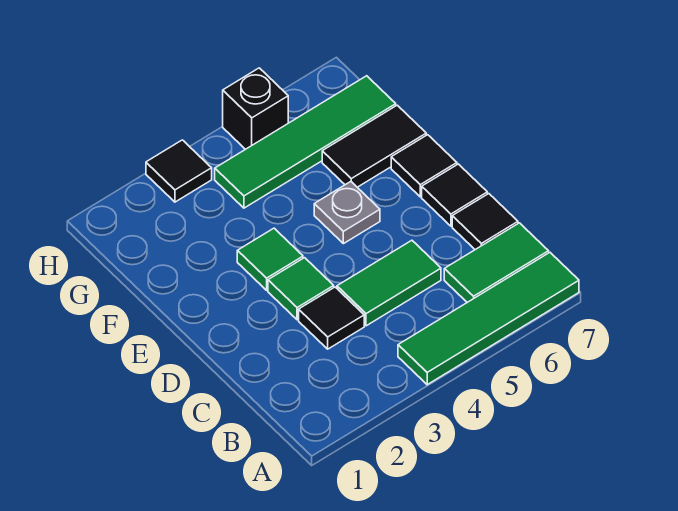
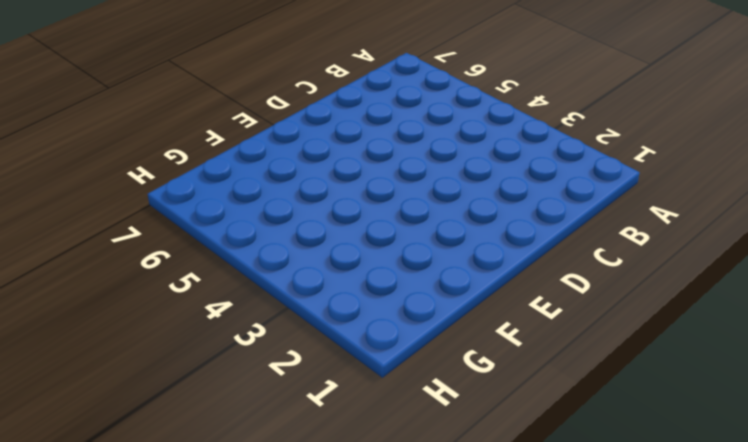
none -> green tile A4:A7 level 1
none -> green tile B6:B7 level 1
none -> black tile C3 level 1

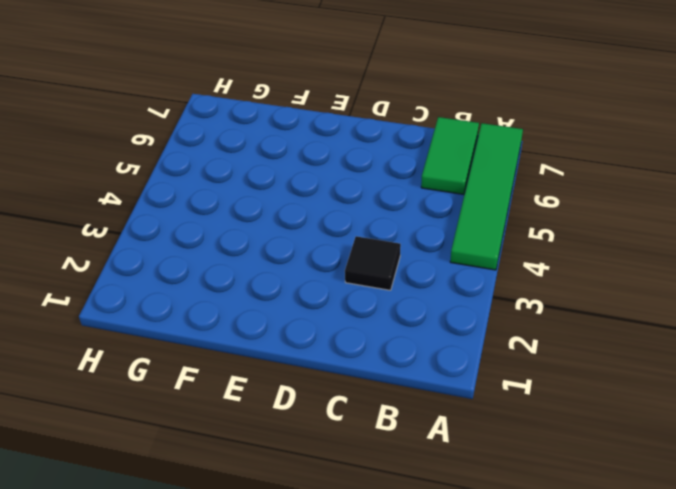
none -> green tile C4:C5 level 1
none -> black tile C7 level 1
none -> green tile D3 level 1

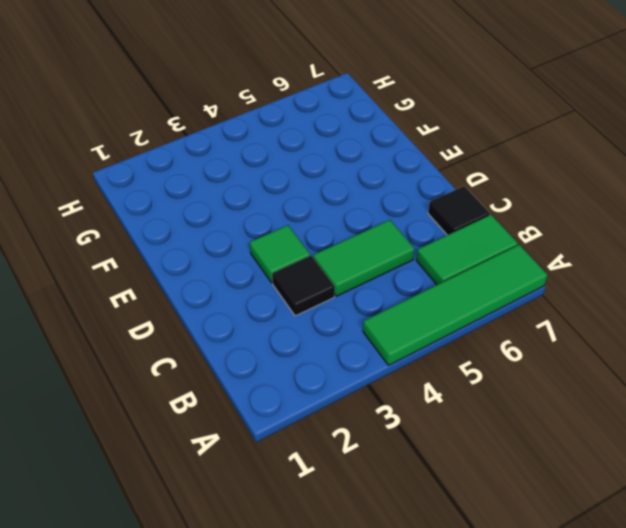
none -> black tile D7 level 1
none -> green tile E3 level 1
none -> grey plate E5 level 1

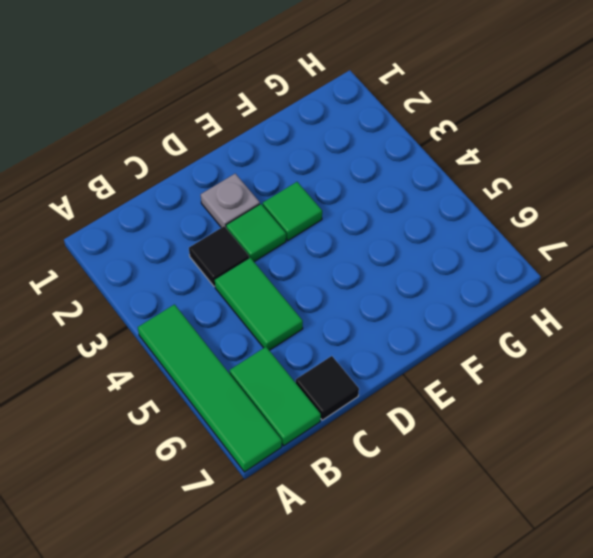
grey plate D2 level 1 -> grey plate E5 level 1
none -> black tile D7 level 1
none -> black tile E7 level 1
none -> black tile F6:F7 level 1

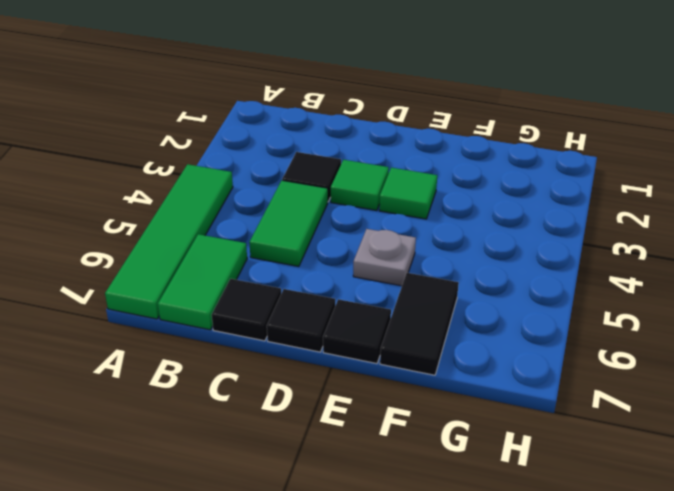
none -> green tile G4:G7 level 1
none -> black tile H3 level 1
none -> black brick H5 level 1

